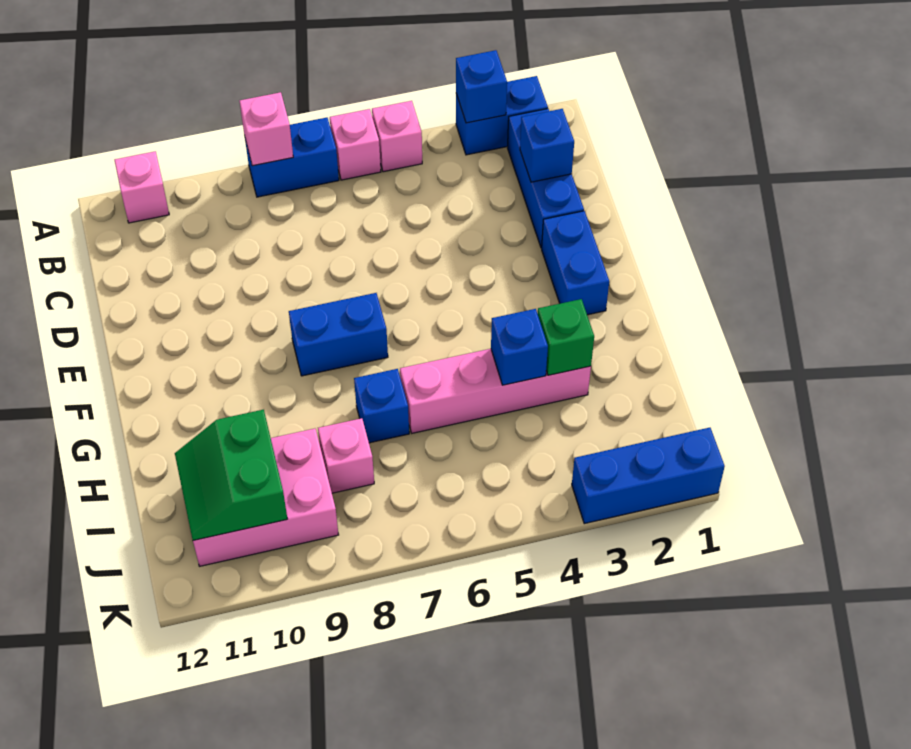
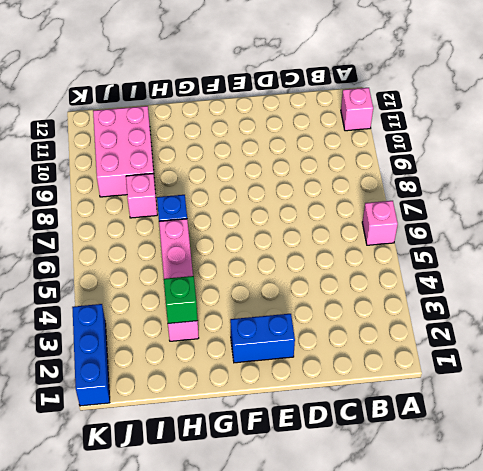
none -> blue brick A2:A3 level 1
none -> pink brick A5 level 1
none -> blue brick A7:A8 level 1

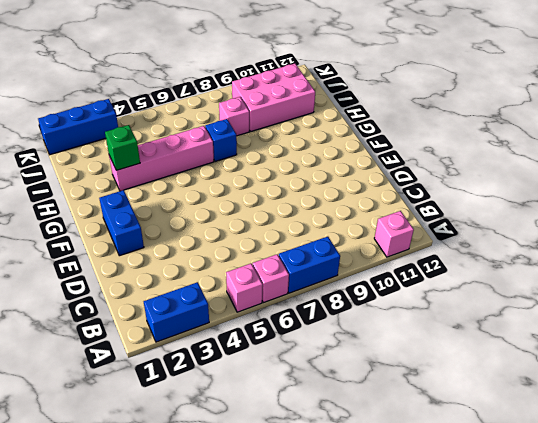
none -> blue brick B2:D2 level 1
none -> blue brick F7:F8 level 1
none -> blue brick A3 level 2

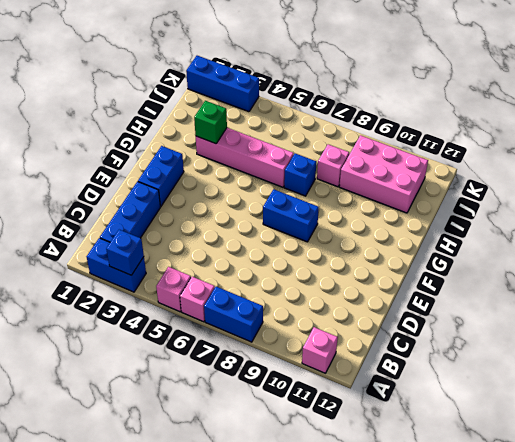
none -> pink brick A8 level 2
none -> blue brick C2 level 2
none -> blue brick H4 level 2

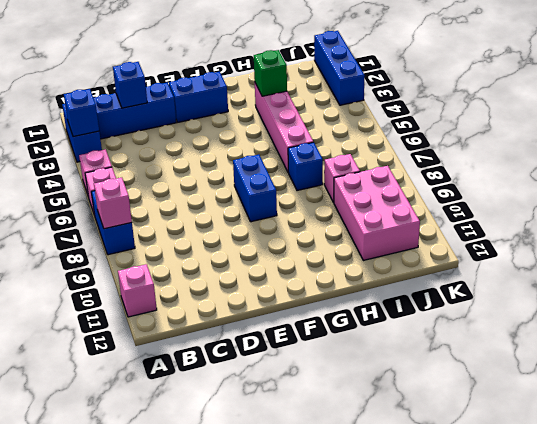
none -> blue brick H4 level 2
none -> green slope I10:J11 level 2 top 10

